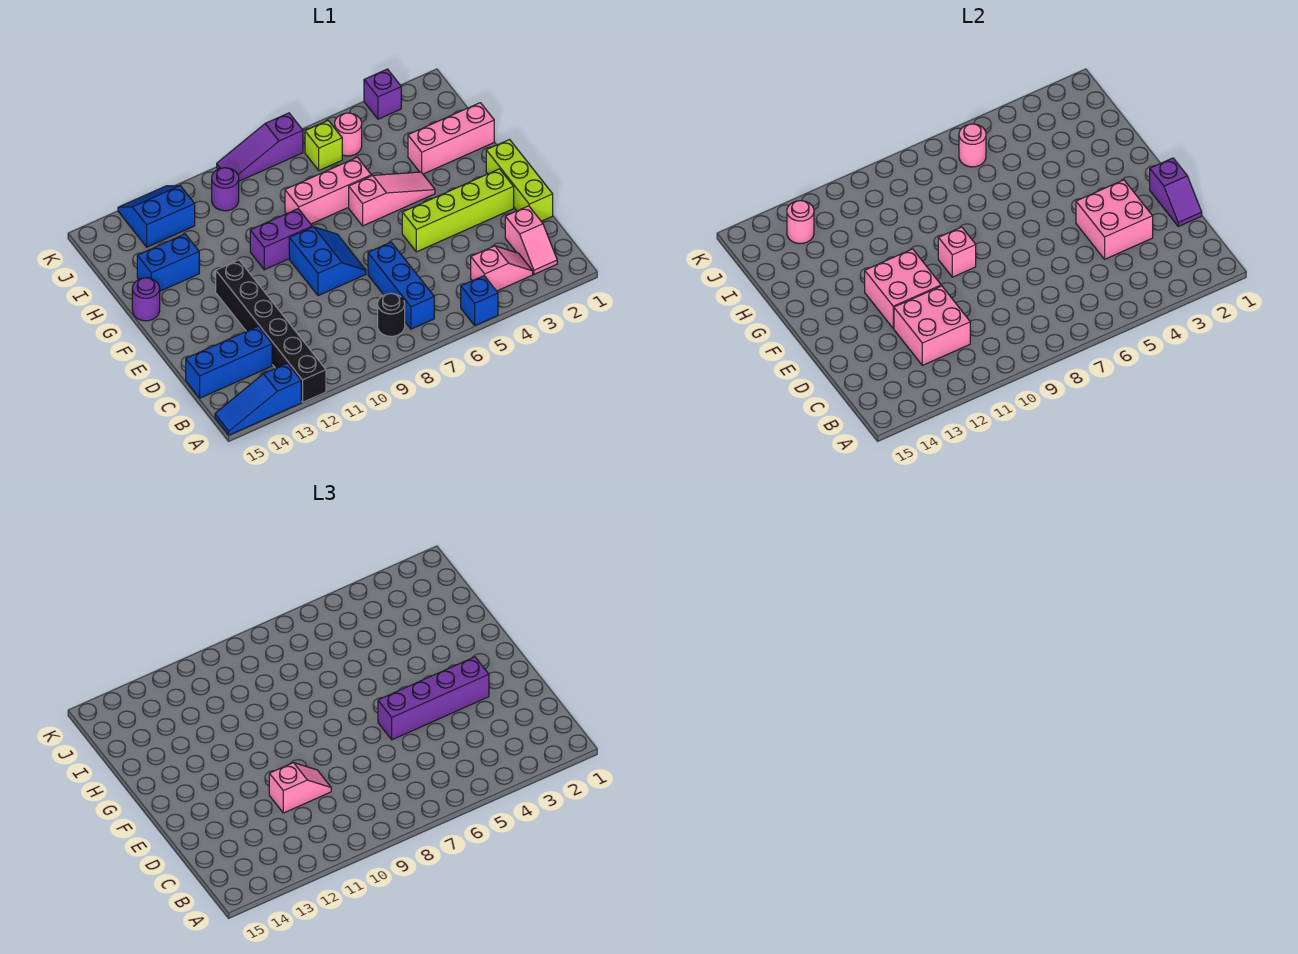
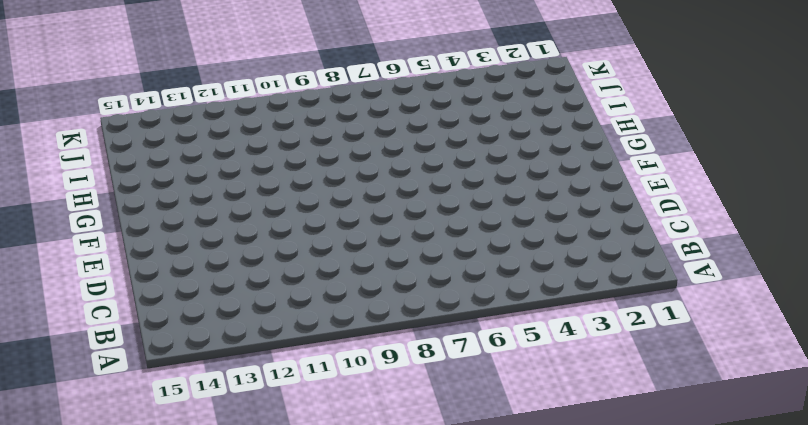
none -> blue brick A5 level 1
none -> black brick A12:F12 level 1
none -> blue slope A13:A15 level 1 top 13
none -> pink slope B2:C2 level 1 top C

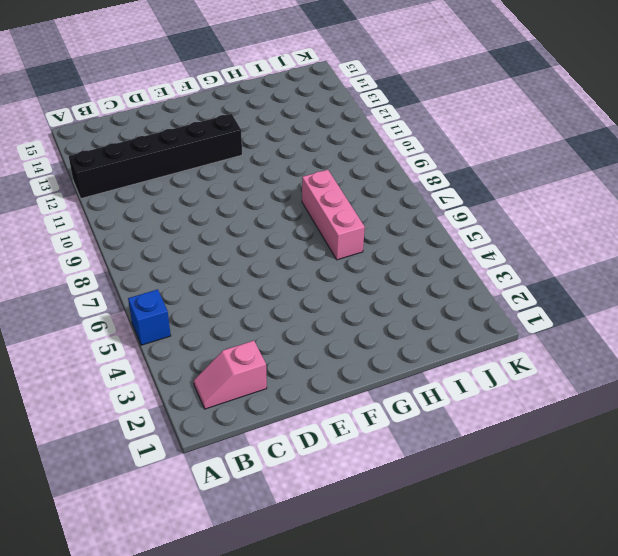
none -> blue slope A13:A15 level 1 top 13
none -> pink slope B3:B4 level 1 top 4
none -> blue brick B7:D7 level 1
none -> black round brick B8 level 1

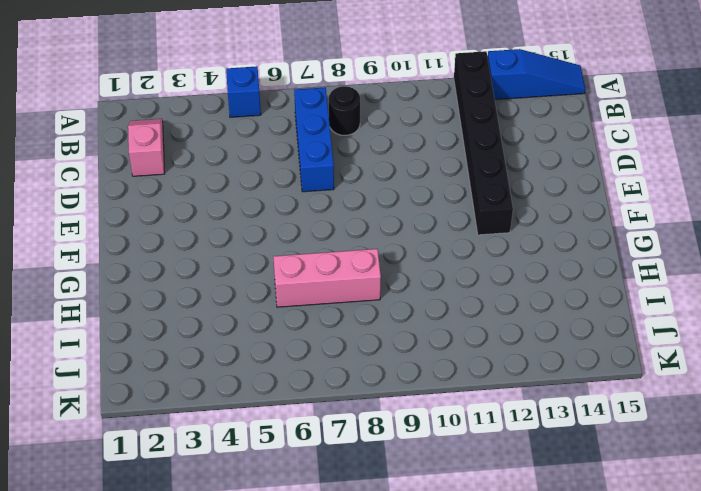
none -> pink slope B3:B4 level 1 top 4
none -> blue brick C13:C15 level 1
none -> lime brick D1:F1 level 1
none -> lime brick E2:E5 level 1

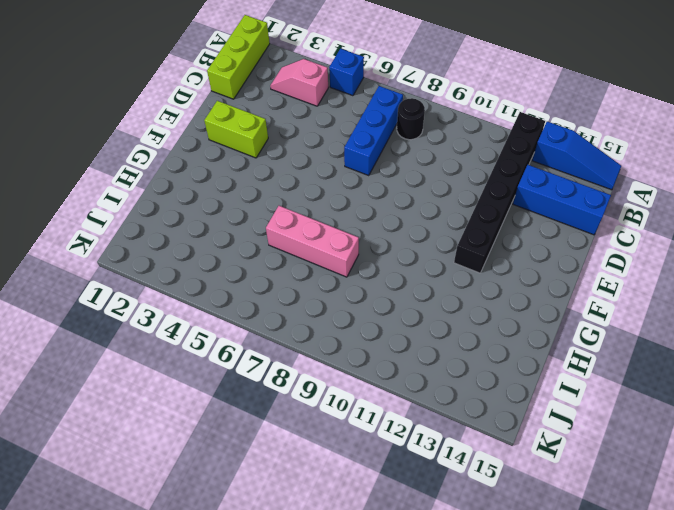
lime brick A1:C1 level 1 -> lime brick D1:F1 level 1
lime brick E2:E3 level 1 -> lime brick E2:E5 level 1
none -> pink slope B2:C2 level 1 top C
none -> blue slope E8:F9 level 1 top 9
none -> pink slope G4:G6 level 1 top 6
none -> purple brick G9:G10 level 1

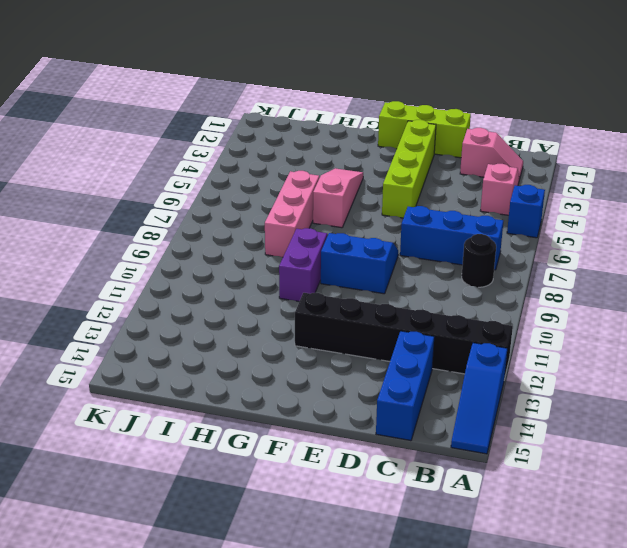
none -> purple round brick G15 level 1
none -> pink brick H1:H3 level 1
none -> blue brick H13:H14 level 1
none -> pink round brick J5 level 1

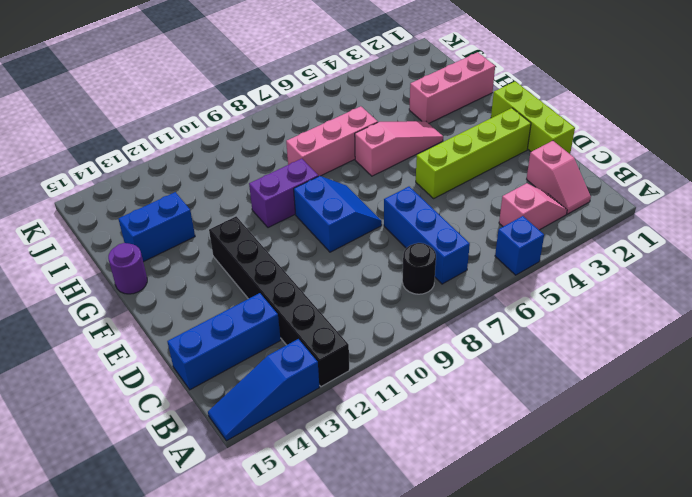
none -> pink round brick J5 level 1
none -> lime brick J6 level 1
none -> purple round brick J10 level 1
none -> blue slope J12:K13 level 1 top J

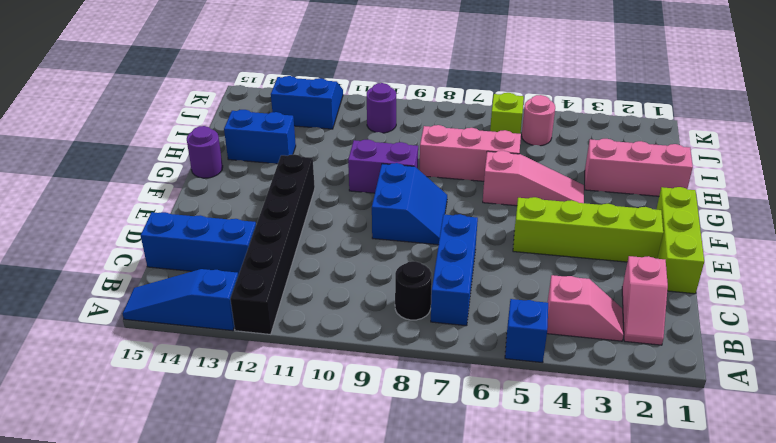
none -> purple brick K3 level 1
none -> purple slope K7:K9 level 1 top 7
none -> pink brick C11:D12 level 2
none -> purple slope D1:E1 level 2 top E

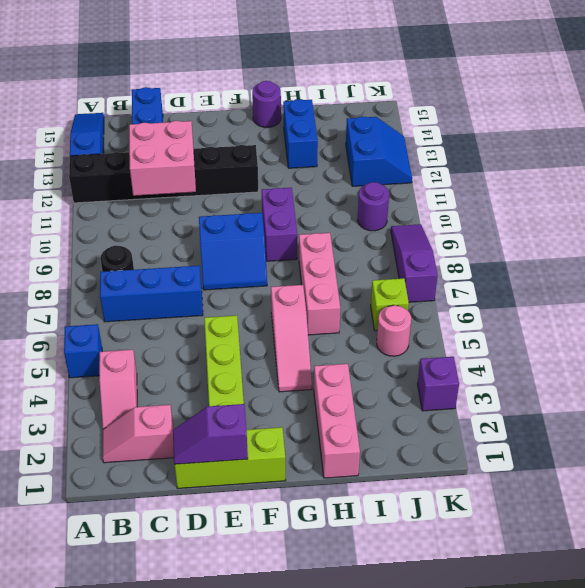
none -> pink brick D3:E4 level 2
none -> pink brick E11:F12 level 2
none -> pink brick F9 level 2
none -> pink round brick J6 level 2

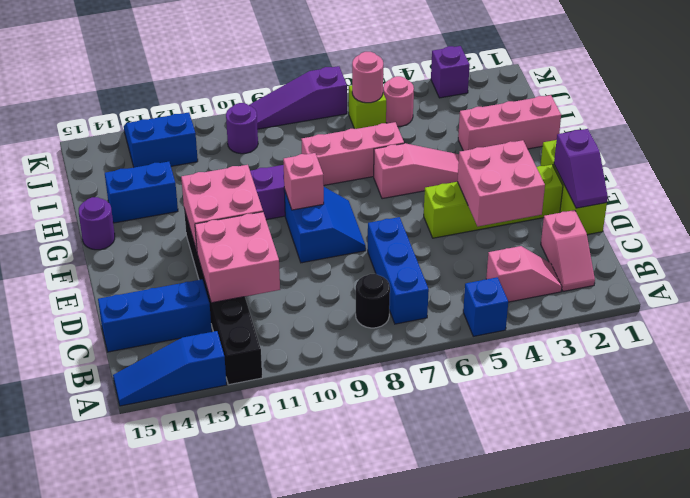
none -> pink round brick J13 level 2
none -> pink slope D10:D11 level 3 top 11
none -> purple brick E3:E6 level 3

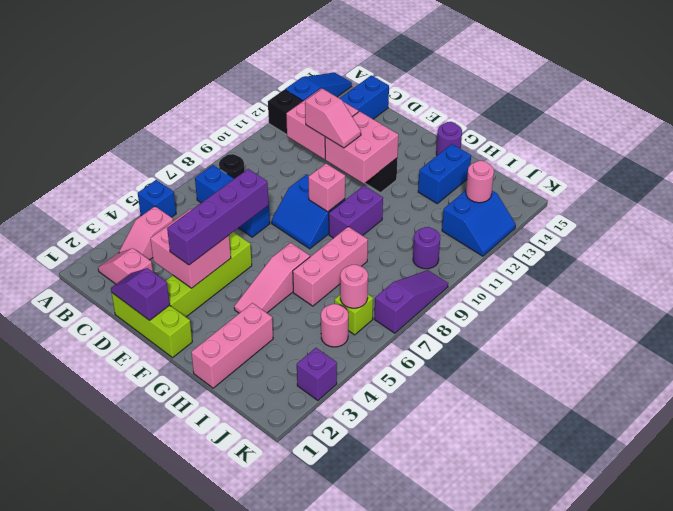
pink slope D11:E11 level 3 top D -> pink slope D10:D11 level 3 top 11

